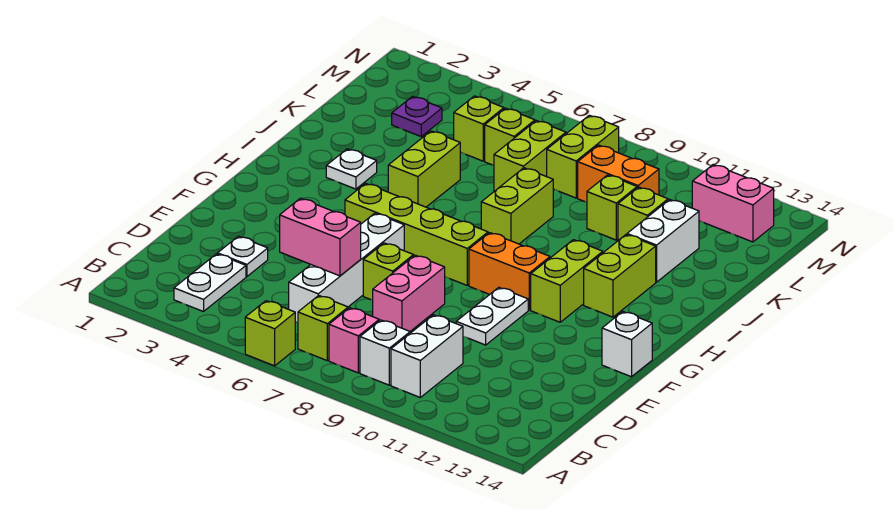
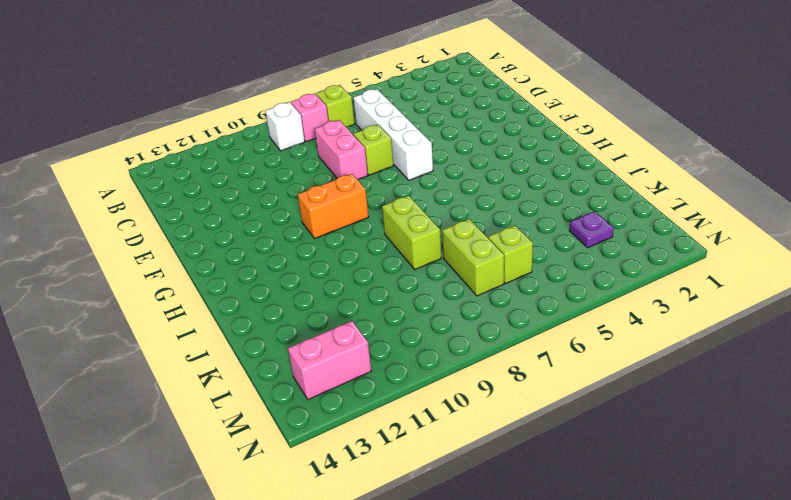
none -> lime brick A6 level 1
none -> white plate B3:C3 level 1
none -> white brick B10:C10 level 1
none -> white plate D3 level 1

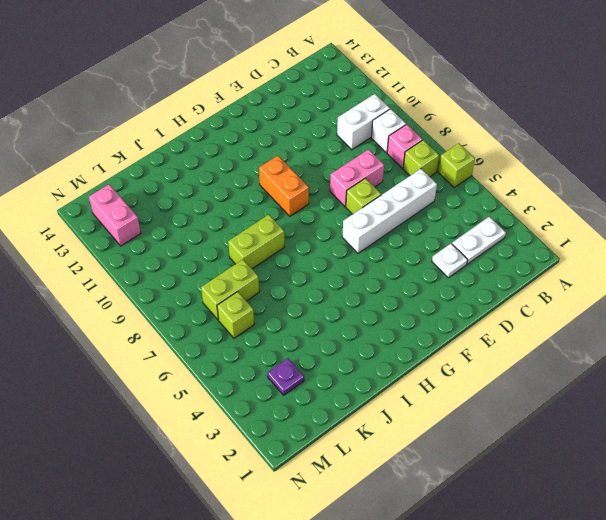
none -> white plate E10:F10 level 1
none -> white brick F14 level 1
none -> lime brick G5:G8 level 1
none -> lime brick G11:H11 level 1

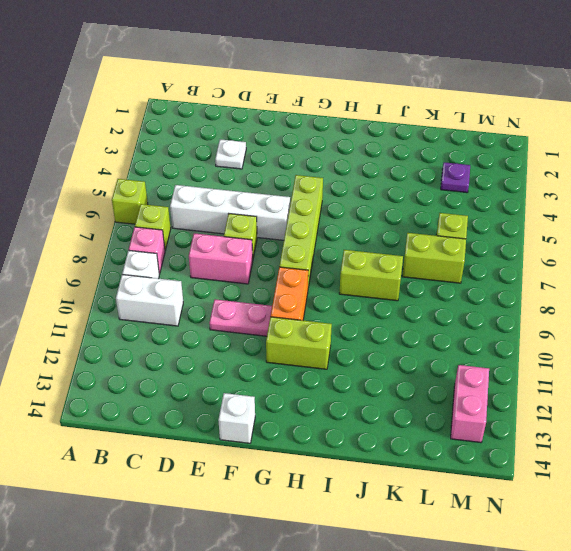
pink plate E10:F10 level 1 -> white plate E10:F10 level 1
none -> white plate B3:C3 level 1
none -> lime brick H12:I12 level 1
none -> white plate I3 level 1
none -> lime brick I5:J5 level 1

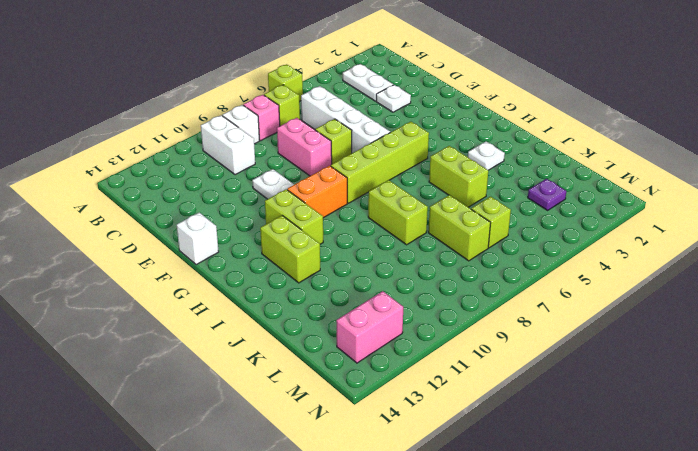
none -> white brick J12:K12 level 1
none -> lime brick K10 level 1
none -> lime brick K11 level 1
none -> lime brick L5 level 1

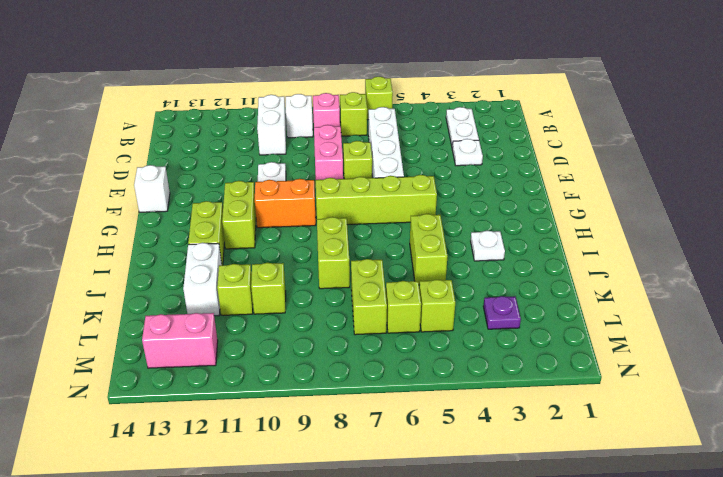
none -> lime brick L8:M8 level 1
none -> orange brick L9:L10 level 1
none -> pink brick D5:D6 level 2

